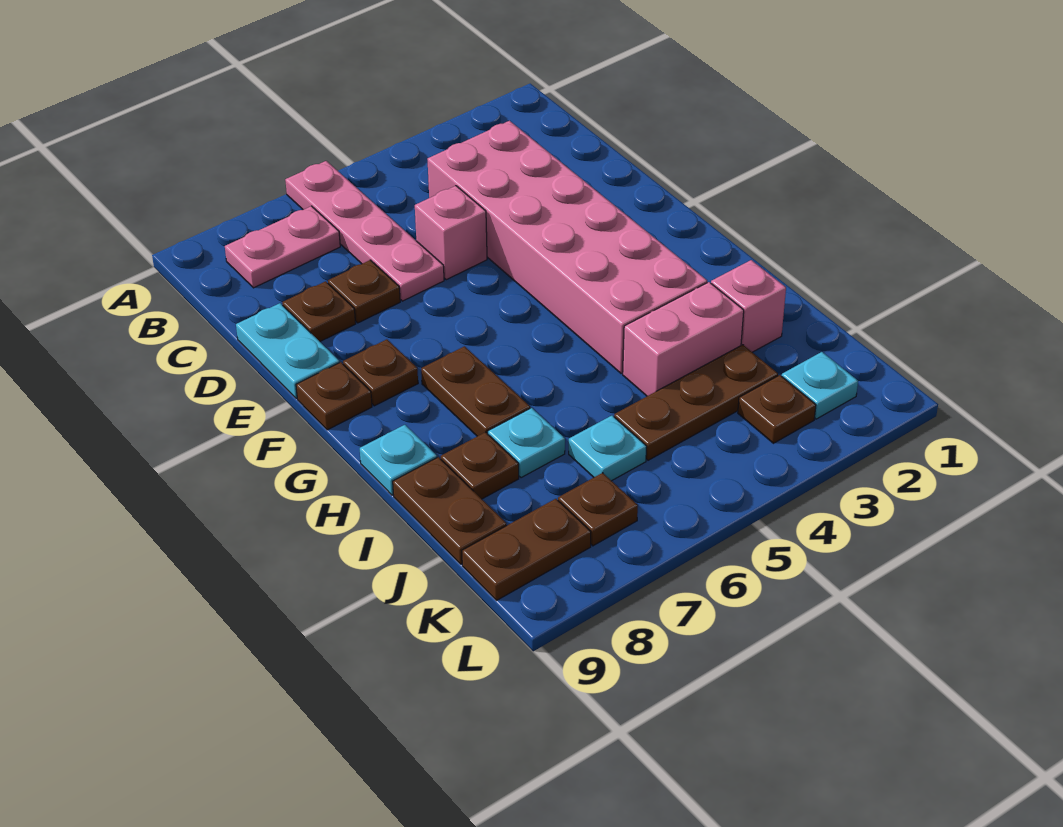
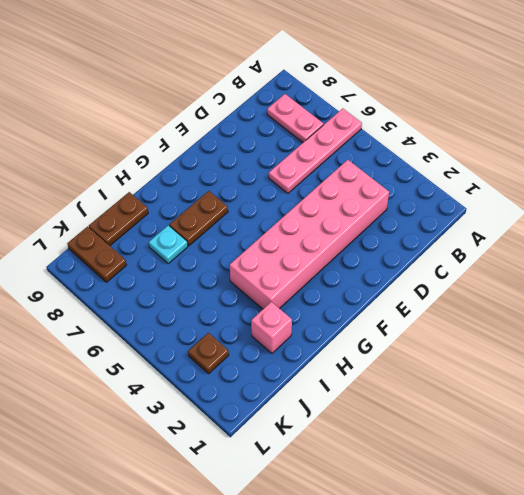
none -> pink brick D5 level 1
none -> brown plate D7 level 1
none -> brown plate D8 level 1

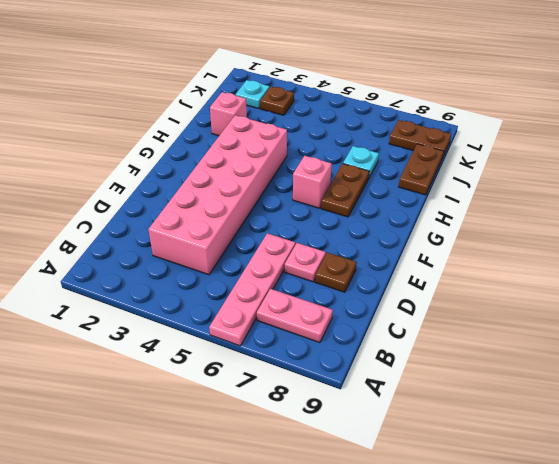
pink plate D7 level 1 -> brown plate D7 level 1
pink brick G6 level 1 -> pink brick D5 level 1
none -> cyan plate D9:E9 level 1
none -> brown plate F8 level 1
none -> brown plate F9 level 1

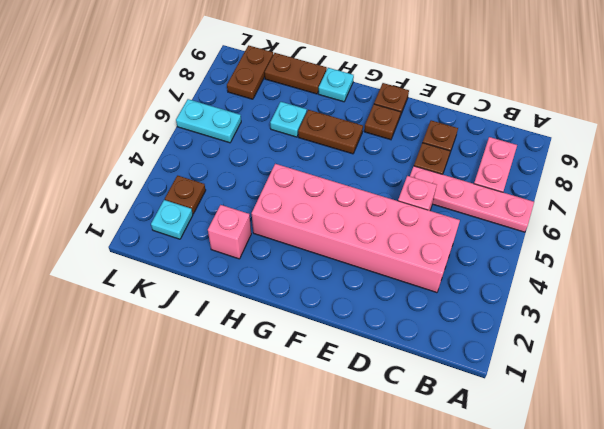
cyan plate K6:L6 level 1 -> cyan plate D9:E9 level 1
none -> pink brick I3:I4 level 1
none -> brown plate I8 level 1
none -> brown plate J3:J5 level 1

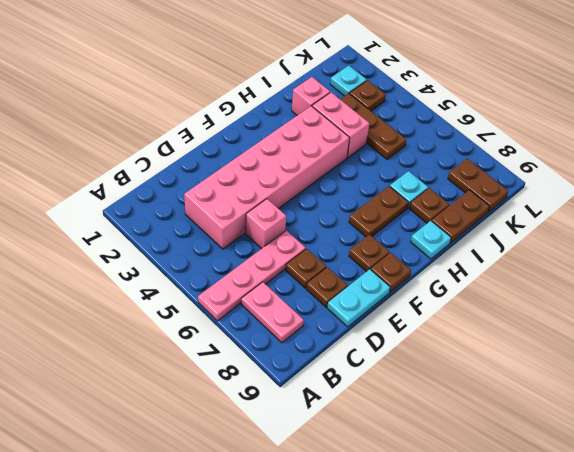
none -> cyan plate J6 level 1
none -> brown plate K7 level 1

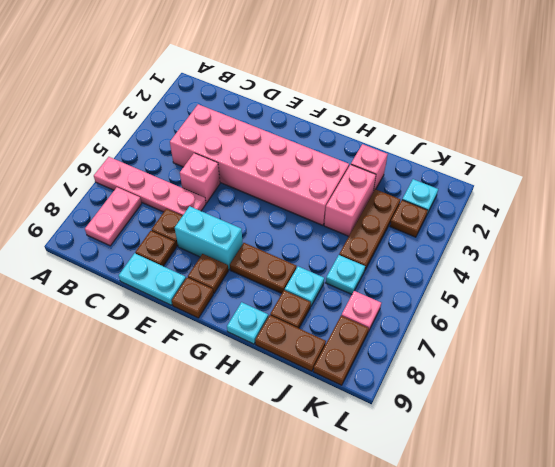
cyan brick E7:F7 level 1 -> none
pink plate K7 level 1 -> brown plate K7 level 1

